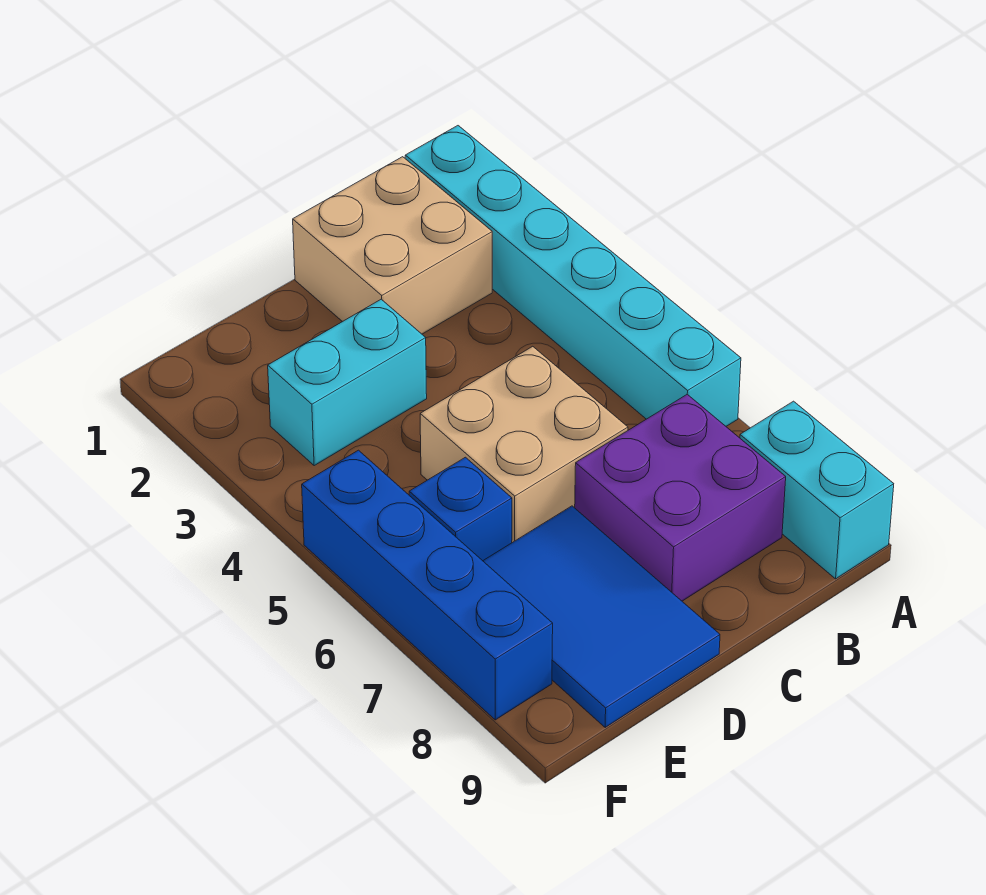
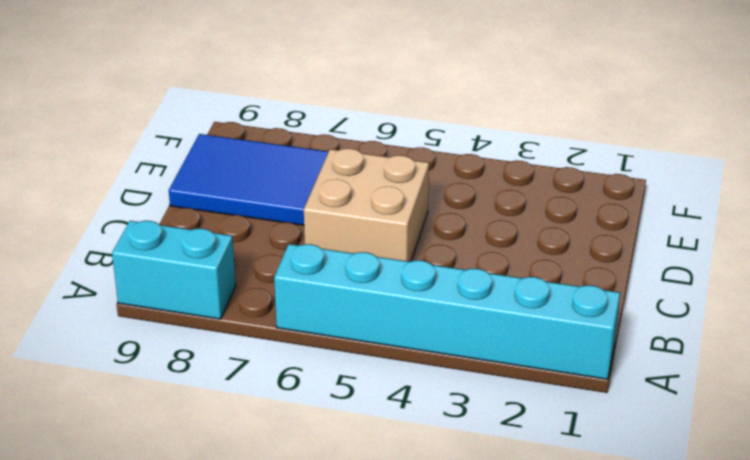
none -> tan brick B1:C2 level 1
none -> purple brick B7:C8 level 1

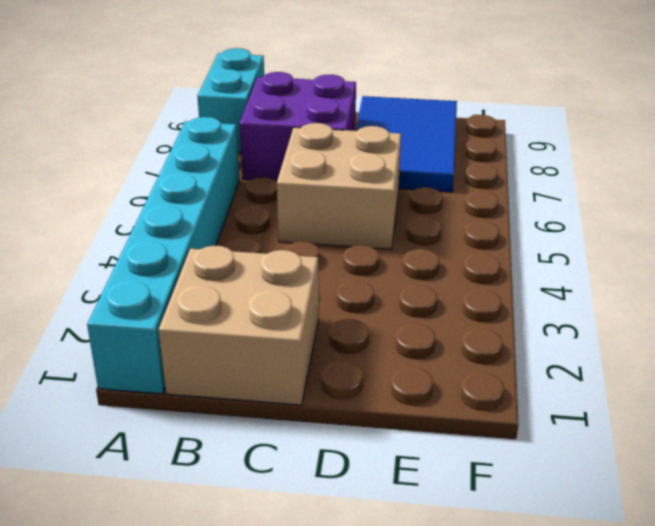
none -> cyan brick D3:E3 level 1
none -> blue brick E6 level 1

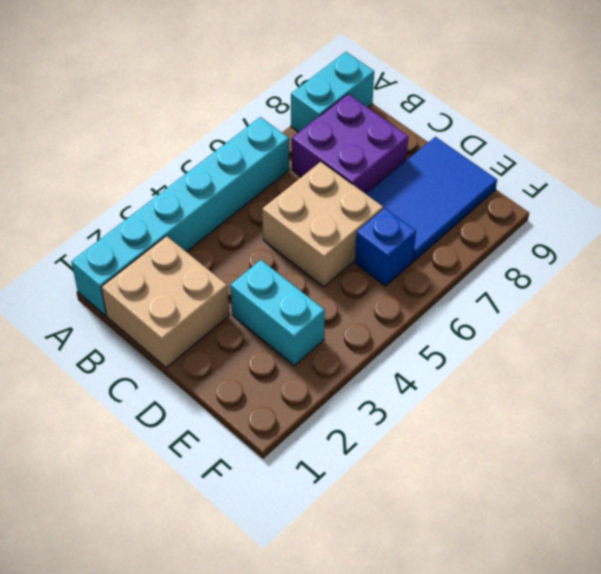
none -> blue brick F5:F8 level 1

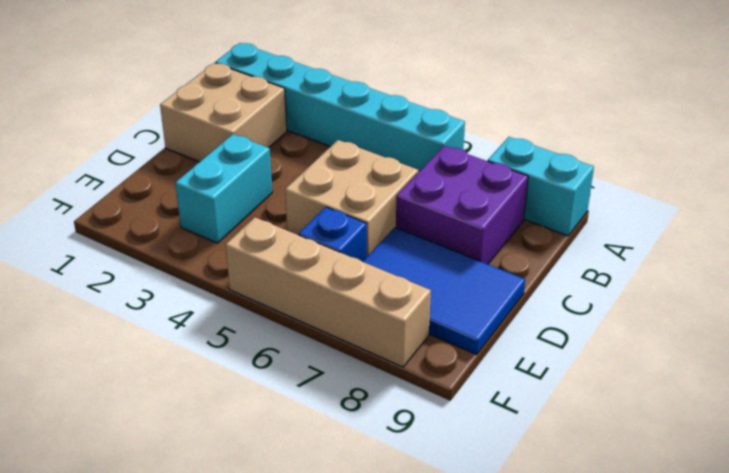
tan brick F5:F8 level 1 -> blue brick F5:F8 level 1

